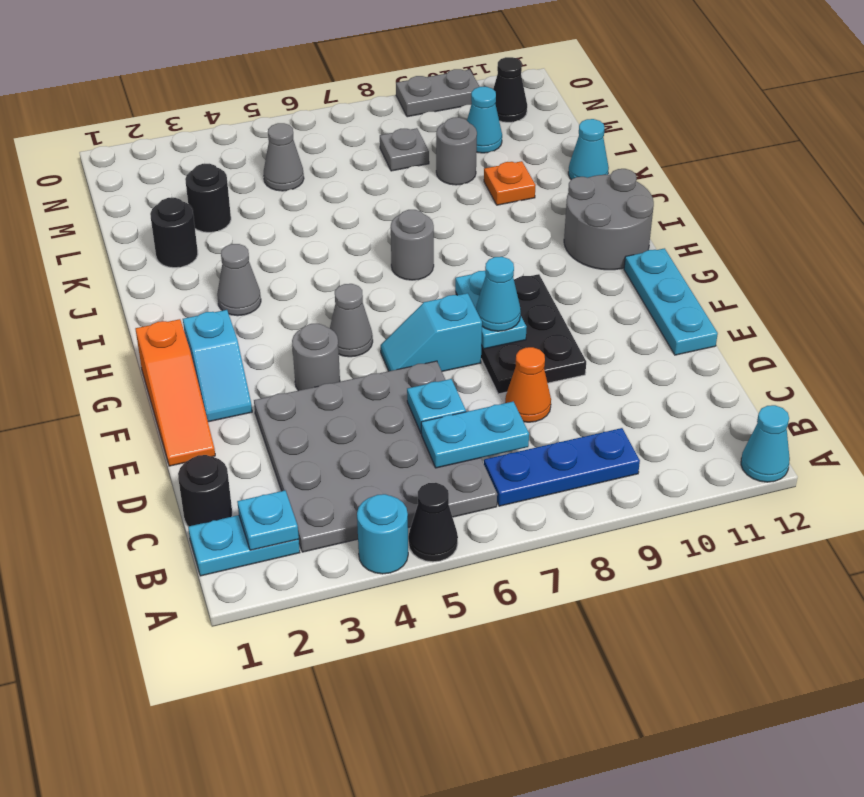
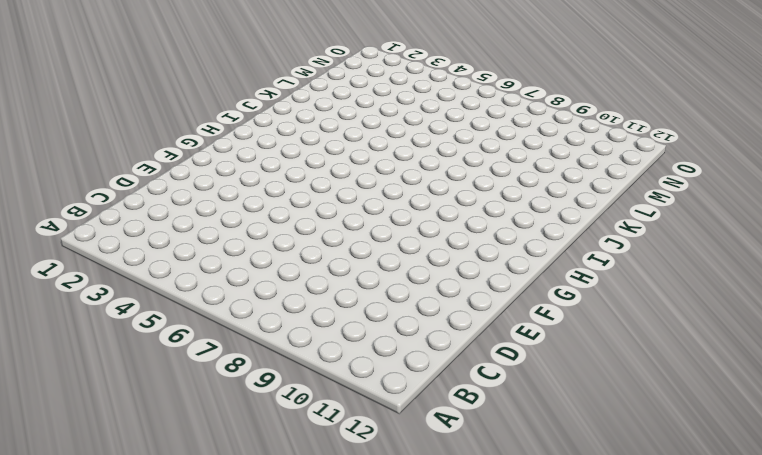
none -> cyan round brick A4 level 1
none -> black cone A5 level 1
none -> cyan cone A12 level 1
none -> cyan plate B1:B2 level 1

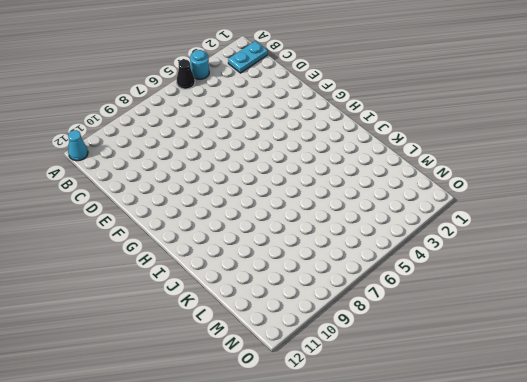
none -> grey plate B3:E6 level 1
none -> blue plate B7:B9 level 1
none -> black round brick C1 level 1
none -> orange cone D8 level 1

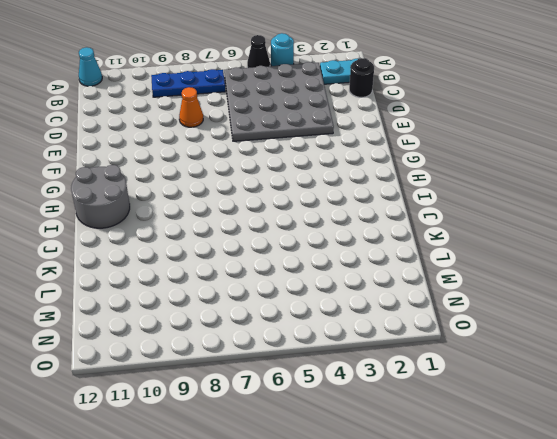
none -> orange slope E1:G1 level 1 top G
none -> black plate E8:G9 level 1
none -> cyan plate E12:G12 level 1
none -> cyan slope F2:G2 level 1 top G

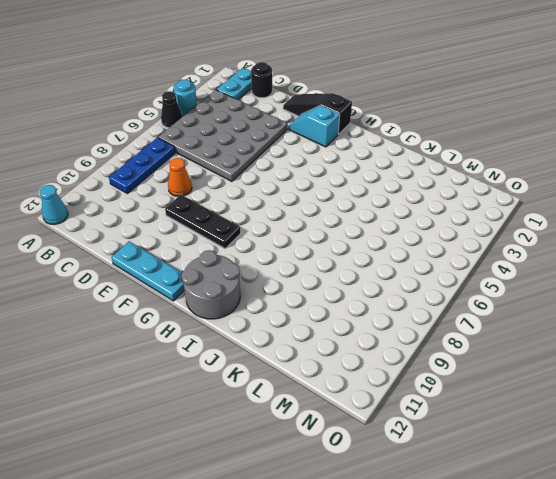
black slope E1:G1 level 1 top G -> orange slope E1:G1 level 1 top G
black plate E9:G9 level 1 -> black plate E8:G9 level 1
none -> grey round brick F4 level 1
none -> cyan slope F6:F7 level 1 top 7
none -> grey cone G5 level 1
none -> grey cone I3 level 1

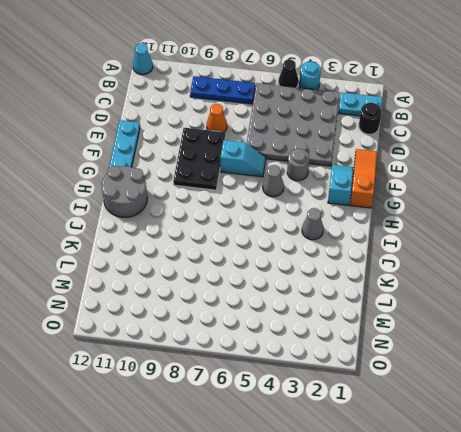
none -> grey round brick I7 level 1
none -> black round brick K2 level 1
none -> orange plate K10 level 1
none -> cyan cone K12 level 1

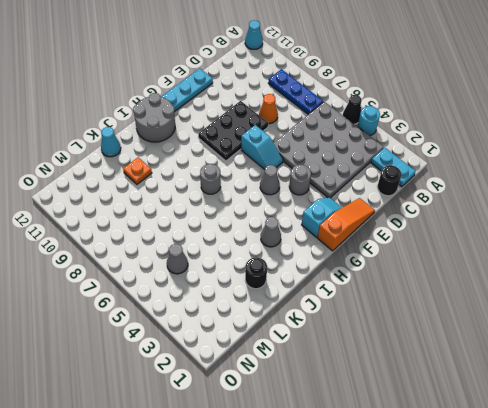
none -> black round brick L3 level 1
none -> grey round brick L9 level 1
none -> grey plate M8 level 1
none -> cyan cone M10 level 1

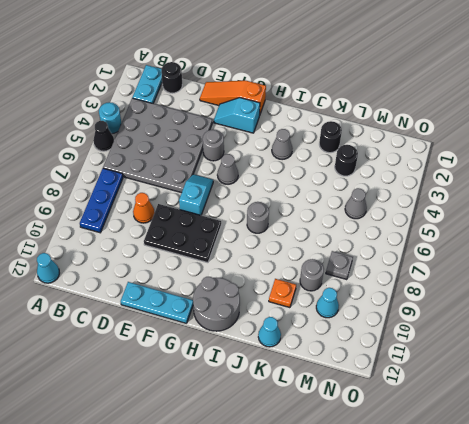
none -> black cone N11 level 1
none -> grey plate O9:O10 level 1
none -> cyan plate B2 level 2
none -> cyan plate C6:C7 level 2

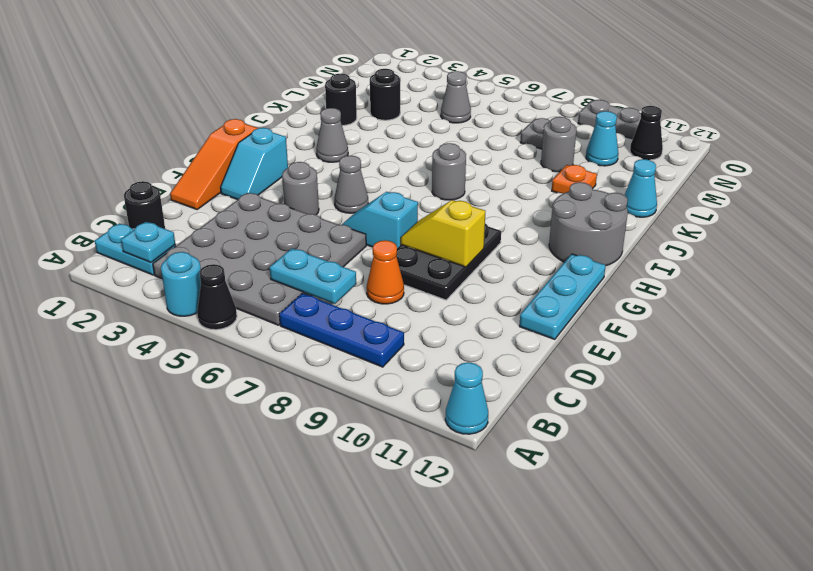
yellow slope F8:F9 level 2 top 9 -> cyan plate F8:G8 level 2
none -> cyan plate D6 level 2
none -> cyan cone F8 level 3

